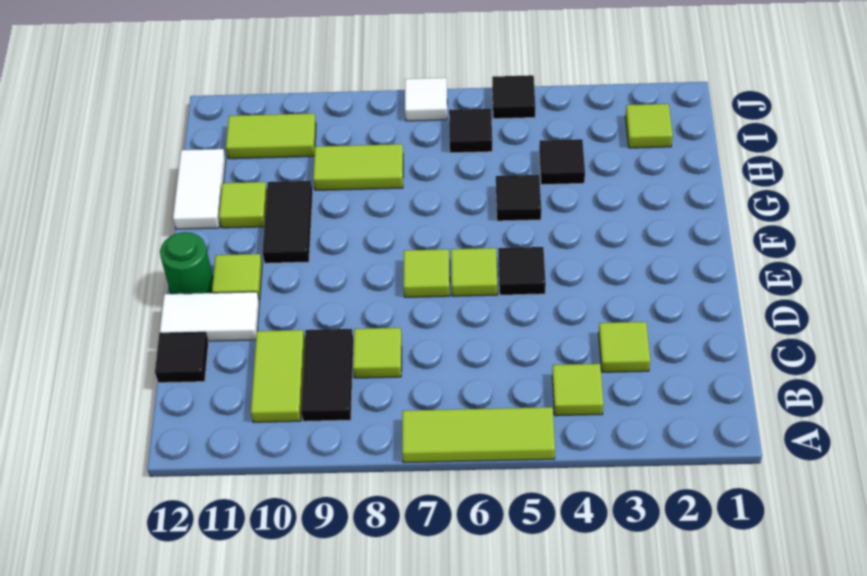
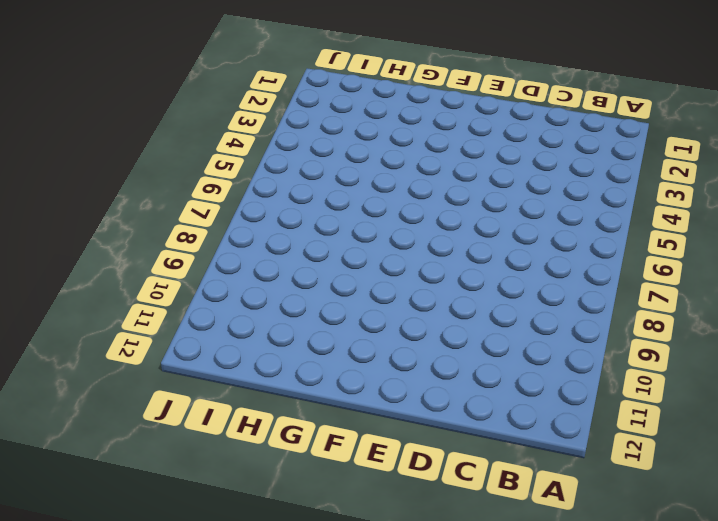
none -> lime tile A5:A7 level 1
none -> lime tile B4 level 1
none -> black tile B9:C9 level 1

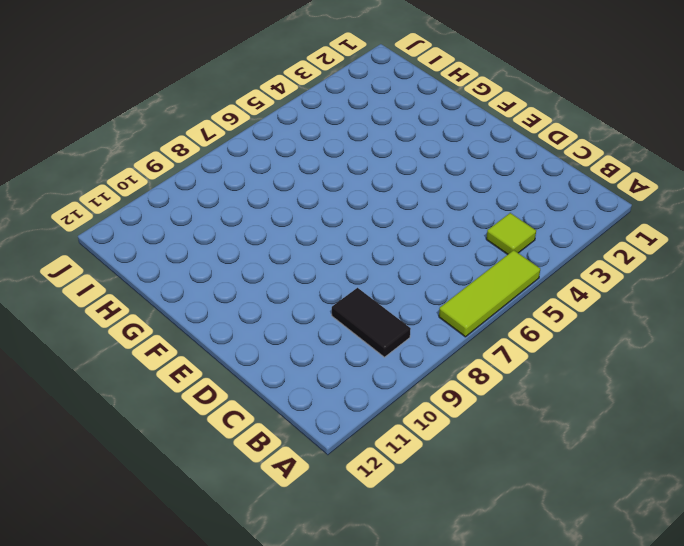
none -> lime tile B10:C10 level 1
none -> lime tile C3 level 1
none -> lime tile C8 level 1

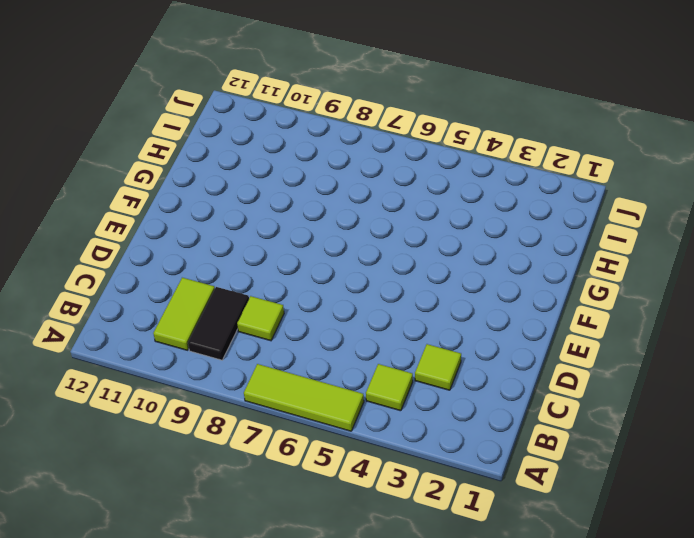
none -> black tile C12 level 1
none -> white tile D11:D12 level 1
none -> black tile E5 level 1

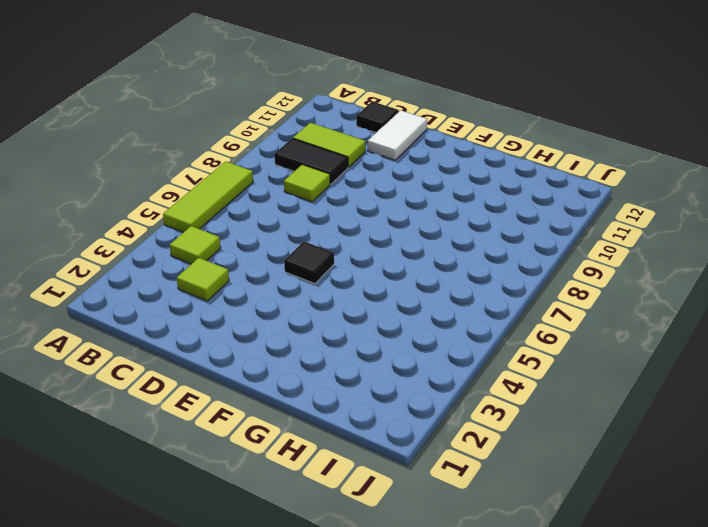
none -> lime tile E6 level 1
none -> lime tile E7 level 1
none -> lime tile E11 level 1

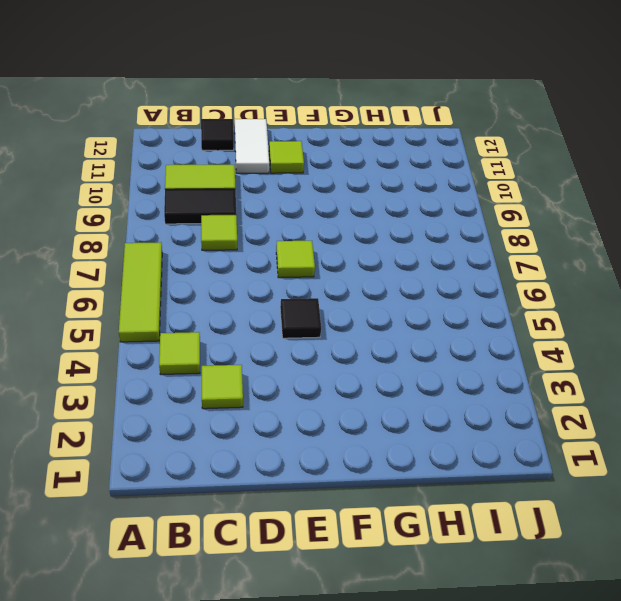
none -> lime tile E6 level 1
none -> green round brick E12 level 1
none -> black tile F10:G10 level 1

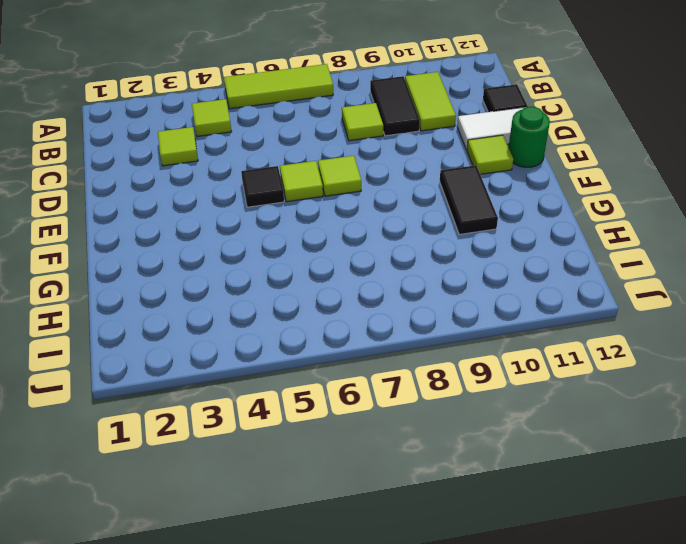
none -> black tile G5 level 1
none -> lime tile G11 level 1
none -> white tile G12:H12 level 1

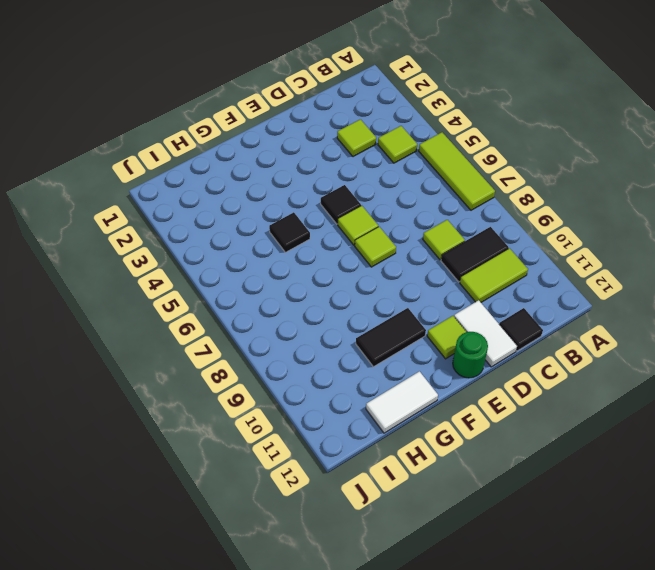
none -> lime tile G11 level 1
none -> black tile H4 level 1
none -> lime tile H8:H9 level 1

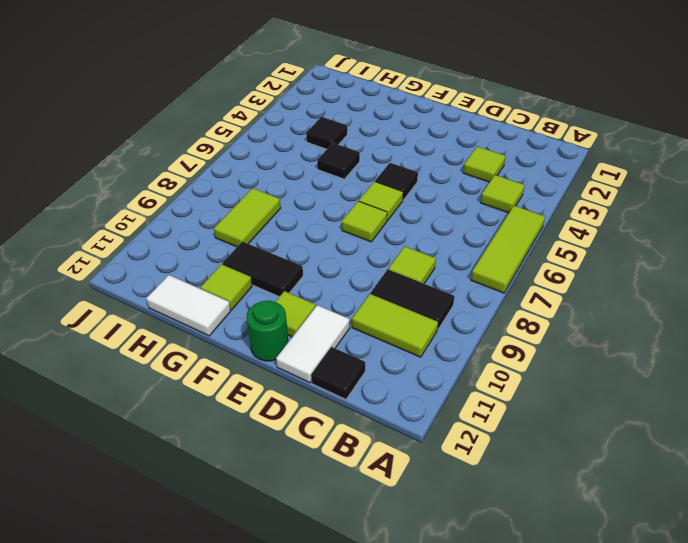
none -> lime tile I2 level 1
none -> black tile I6 level 1
none -> lime tile I10:I11 level 1

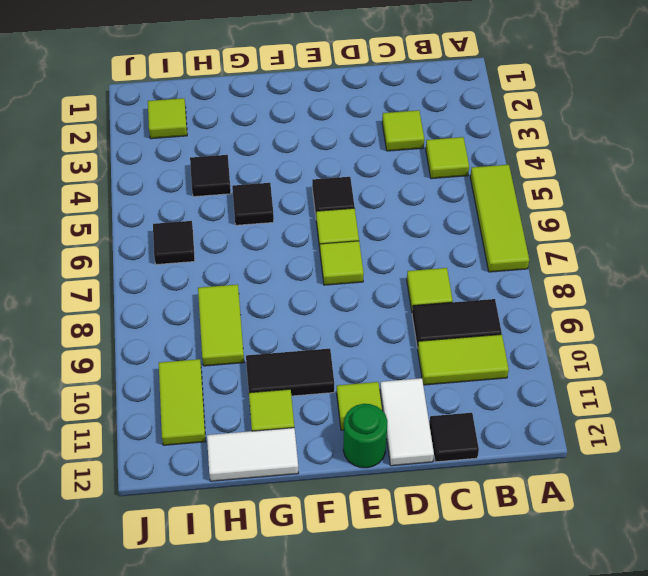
none -> black tile J5 level 1
none -> white tile J7 level 1

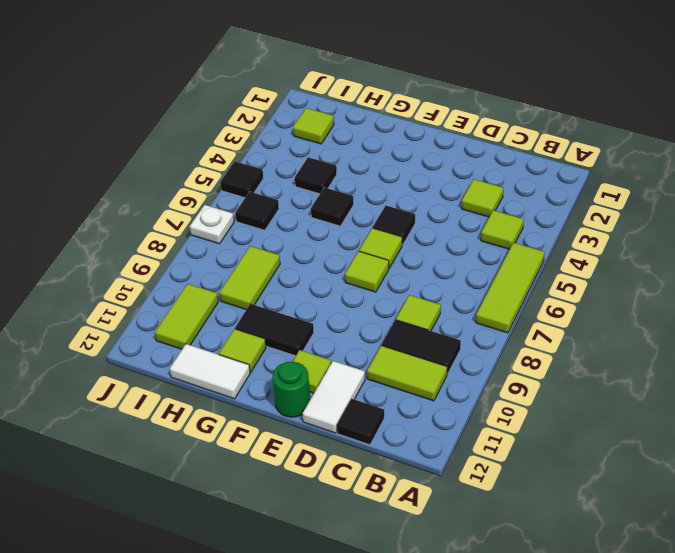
white plate J7 level 1 -> white tile J7 level 1

